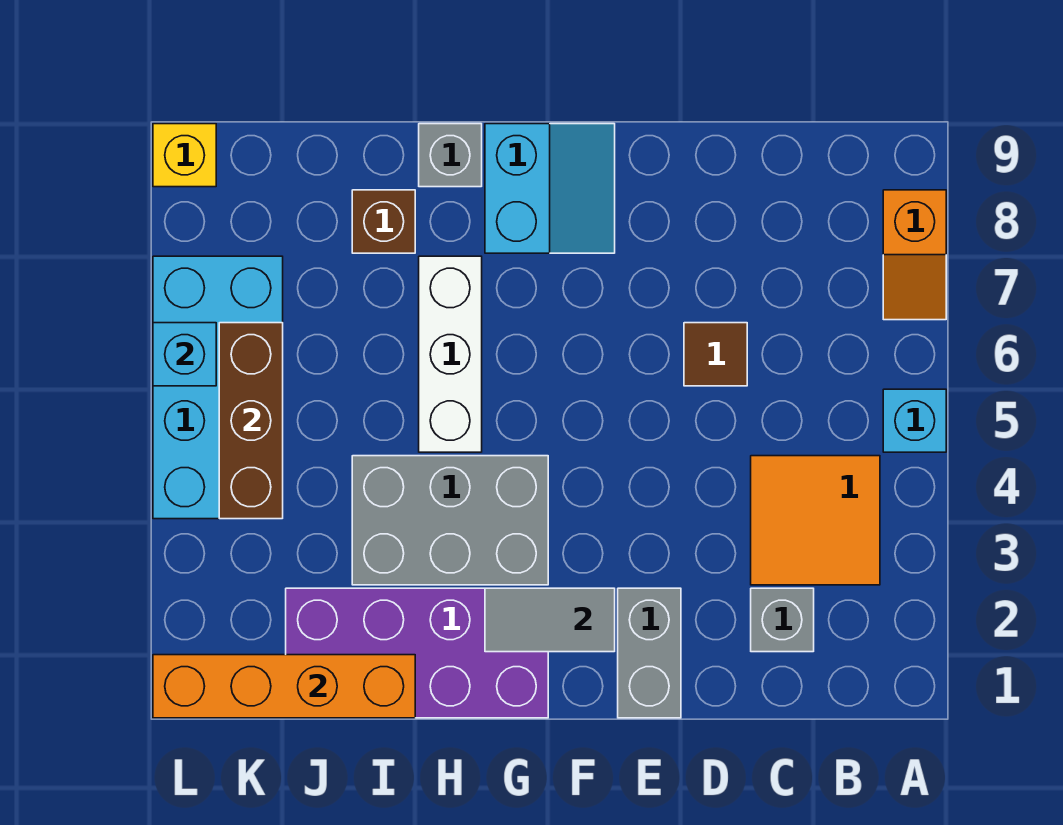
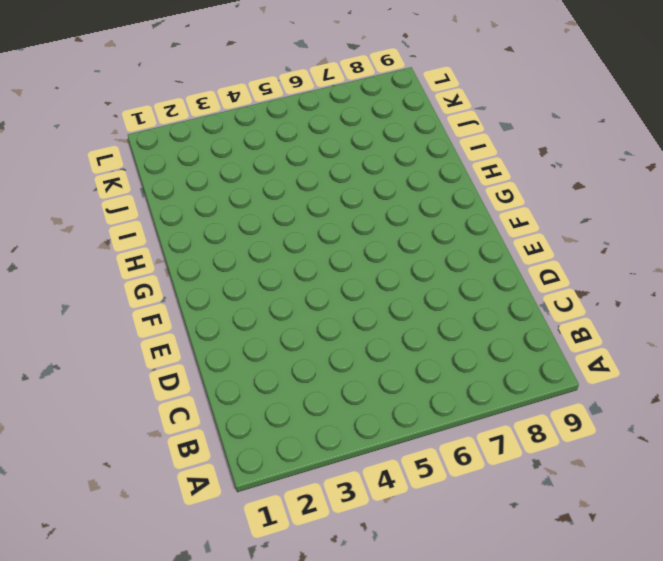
none -> cyan brick A5 level 1
none -> orange slope A7:A8 level 1 top 8
none -> orange tile B3:C4 level 1

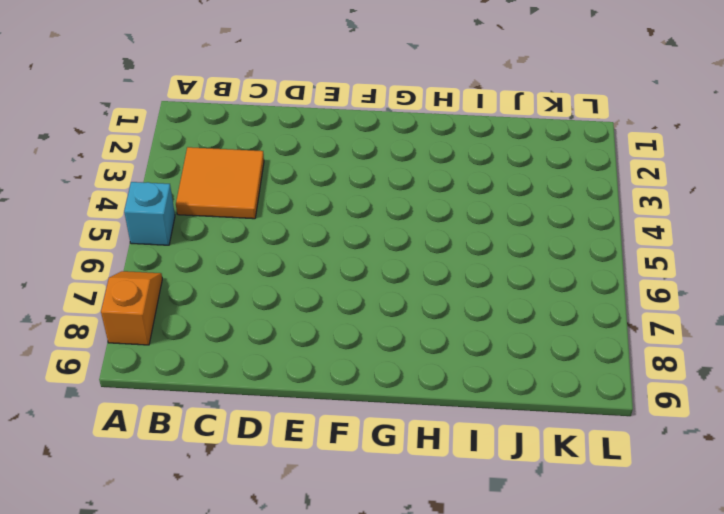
none -> grey brick C2 level 1
none -> brown tile D6 level 1
none -> grey brick E1:E2 level 1

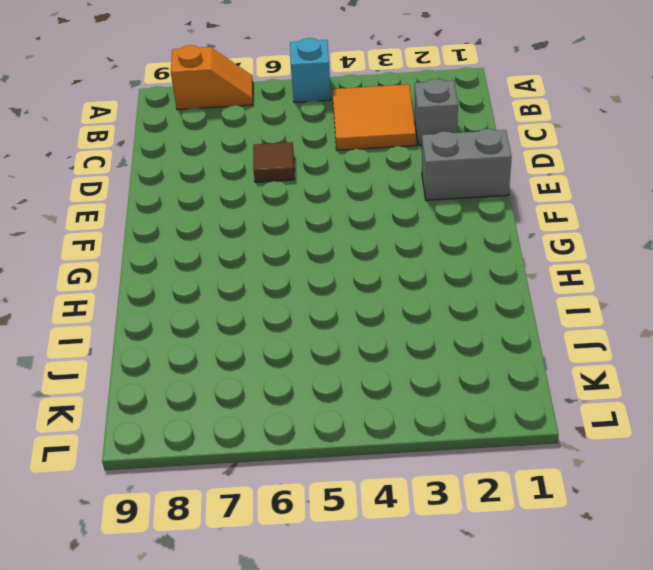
none -> cyan slope F8:G9 level 1 top G
none -> purple brick G1:J2 level 1
none -> grey brick G3:I4 level 1

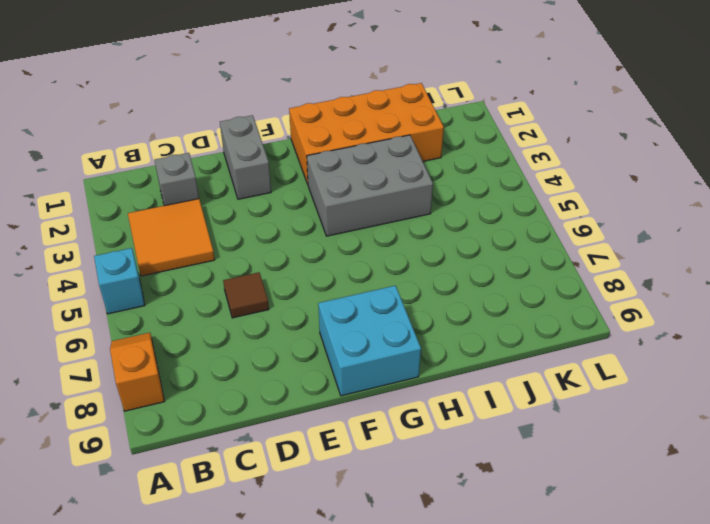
cyan brick F8:G9 level 1 -> cyan slope F8:G9 level 1 top G
orange brick G1:J2 level 1 -> purple brick G1:J2 level 1
none -> white brick H5:H7 level 1
none -> grey brick H9 level 1
none -> brown brick I8 level 1

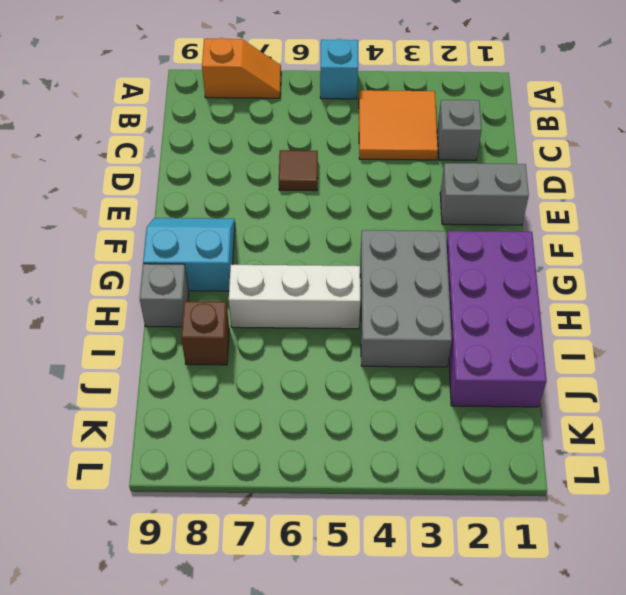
none -> cyan brick K4:L7 level 1
none -> yellow brick L9 level 1
none -> grey tile F2:G2 level 2

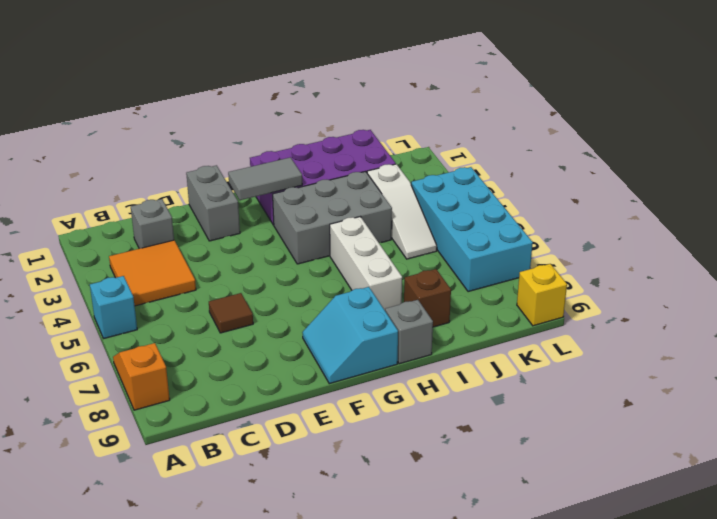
white slope J3:J5 level 1 top 3 -> none
none -> orange brick I1:L1 level 2
none -> brown brick K4:K6 level 2
none -> cyan brick L6 level 2

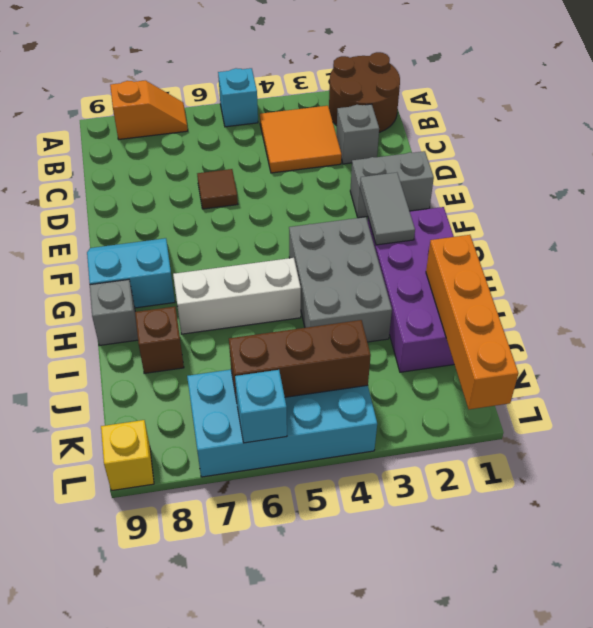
brown round brick A1:B2 level 1 -> none

